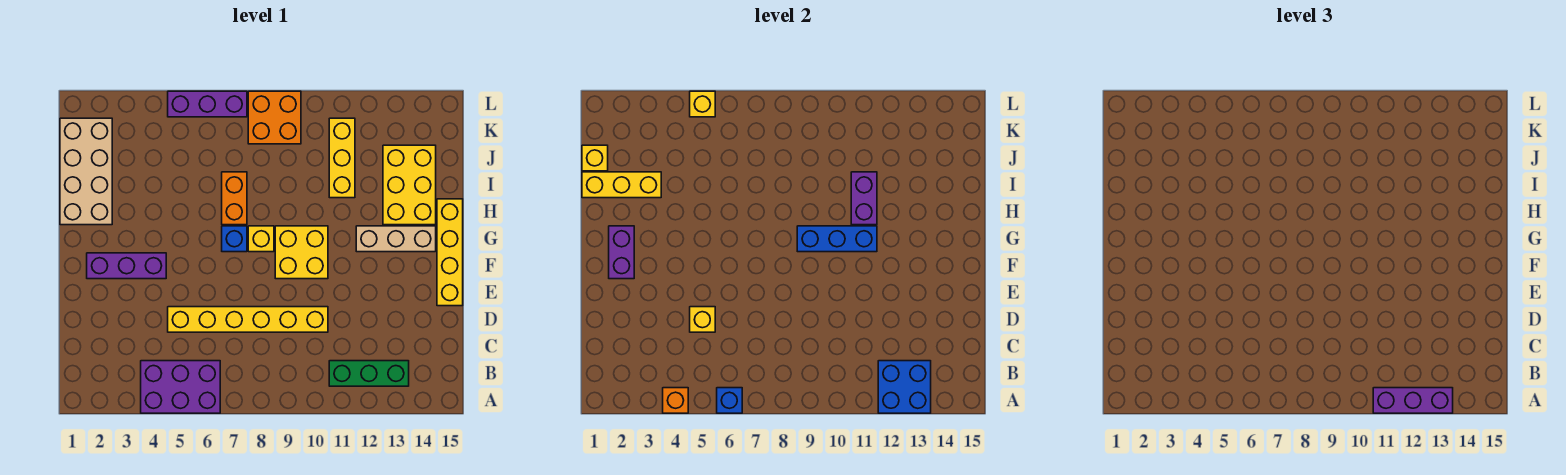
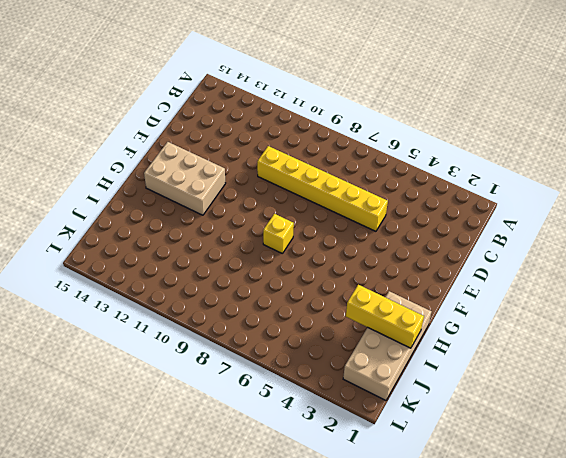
tan brick F12:G14 level 1 -> tan brick G12:G14 level 1
none -> purple brick A4:B6 level 1
none -> green brick B11:B13 level 1
none -> yellow brick E15:H15 level 1

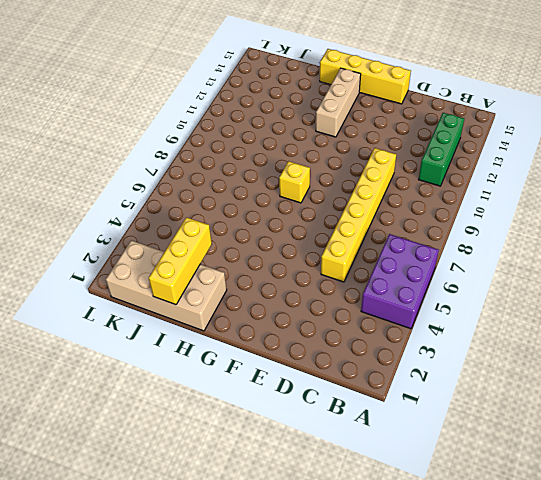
none -> purple brick F2:F4 level 1
none -> yellow brick F9:G10 level 1
none -> blue brick G7 level 1

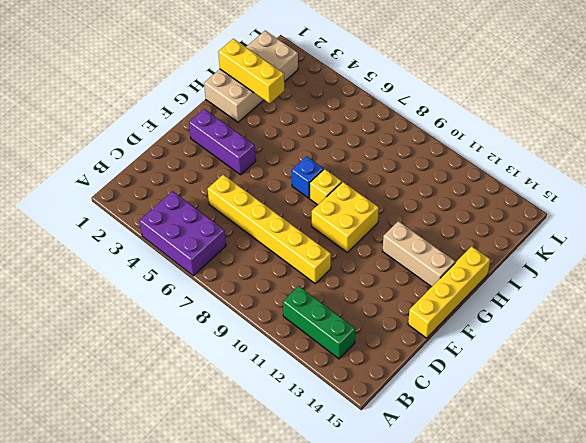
none -> orange brick H7:I7 level 1
none -> yellow brick H13:J14 level 1
none -> yellow brick I11:K11 level 1

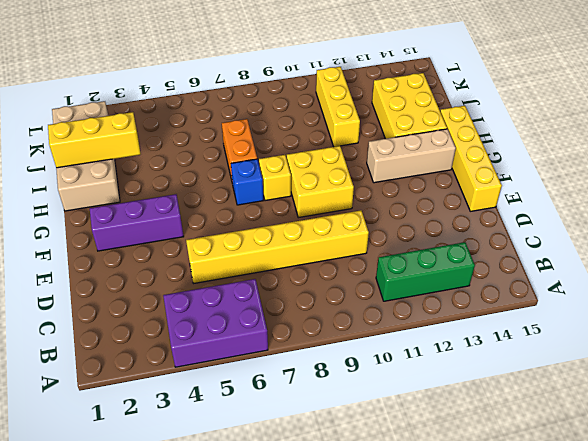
none -> orange brick K8:L9 level 1
none -> purple brick L5:L7 level 1
none -> orange brick A4 level 2

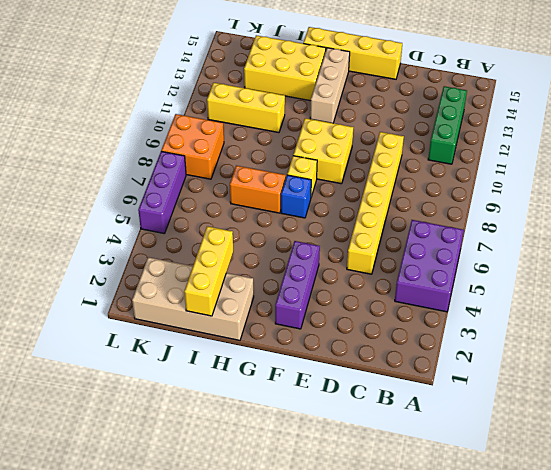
none -> orange brick A4 level 2
none -> blue brick A6 level 2
none -> blue brick A12:B13 level 2

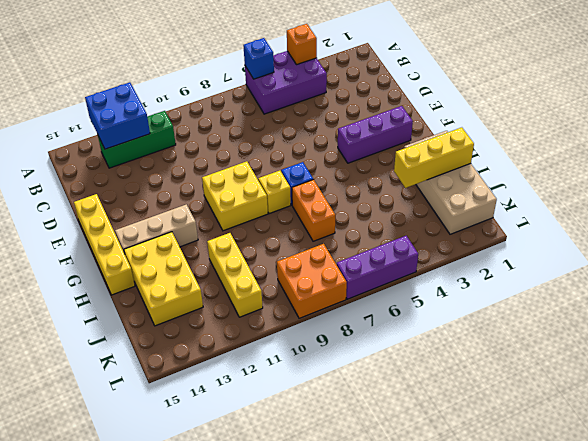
none -> yellow brick D5:D10 level 1
none -> yellow brick D5 level 2
none -> purple brick F2:G2 level 2

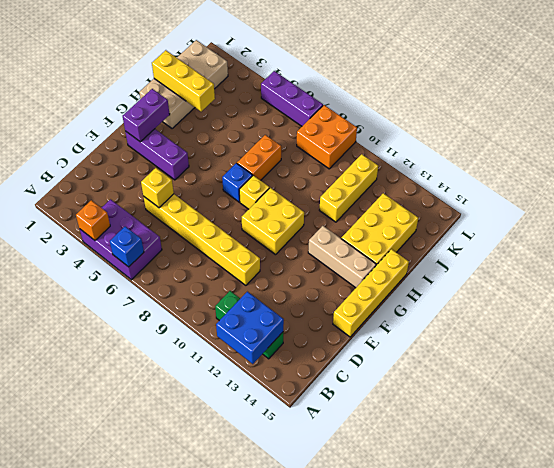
none -> blue brick G9:G11 level 2
none -> purple brick H11:I11 level 2
none -> yellow brick J1 level 2

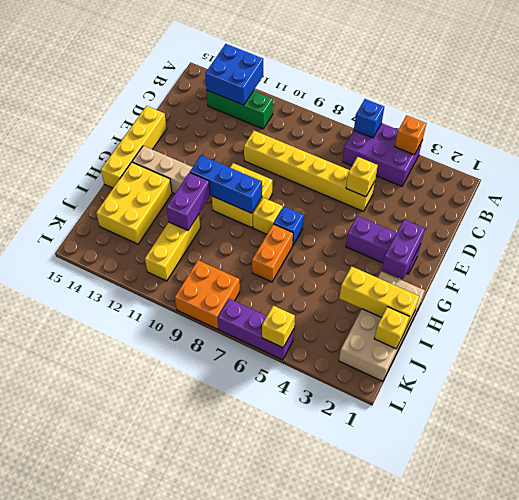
none -> purple brick A11:A13 level 3

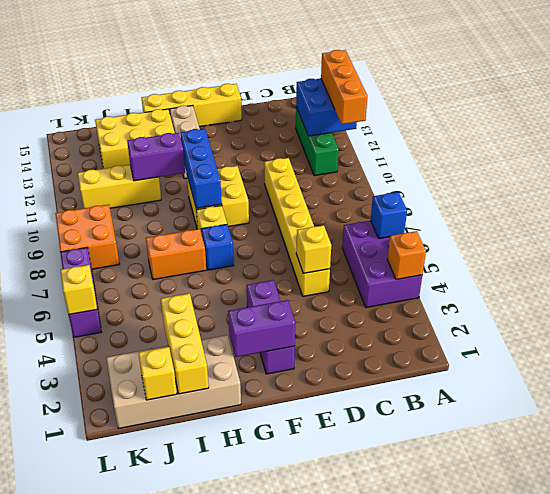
orange brick A11:A13 level 3 -> purple brick A11:A13 level 3

